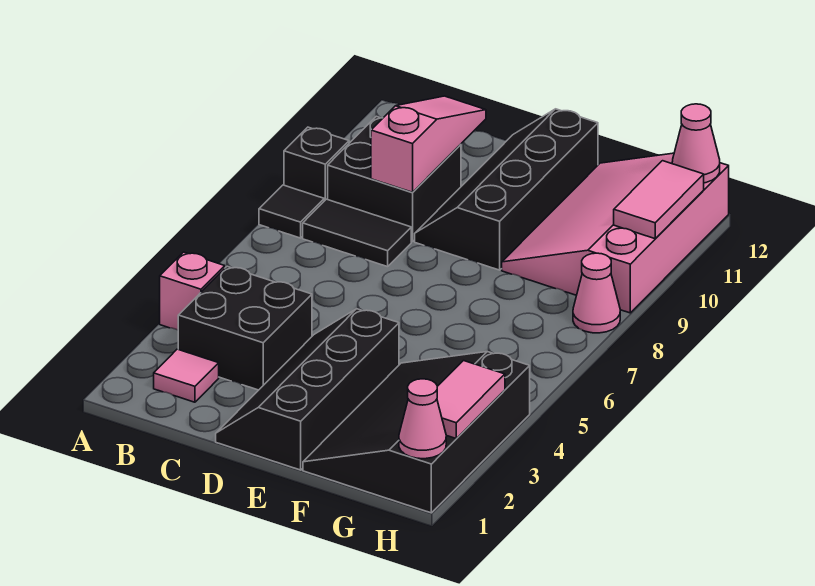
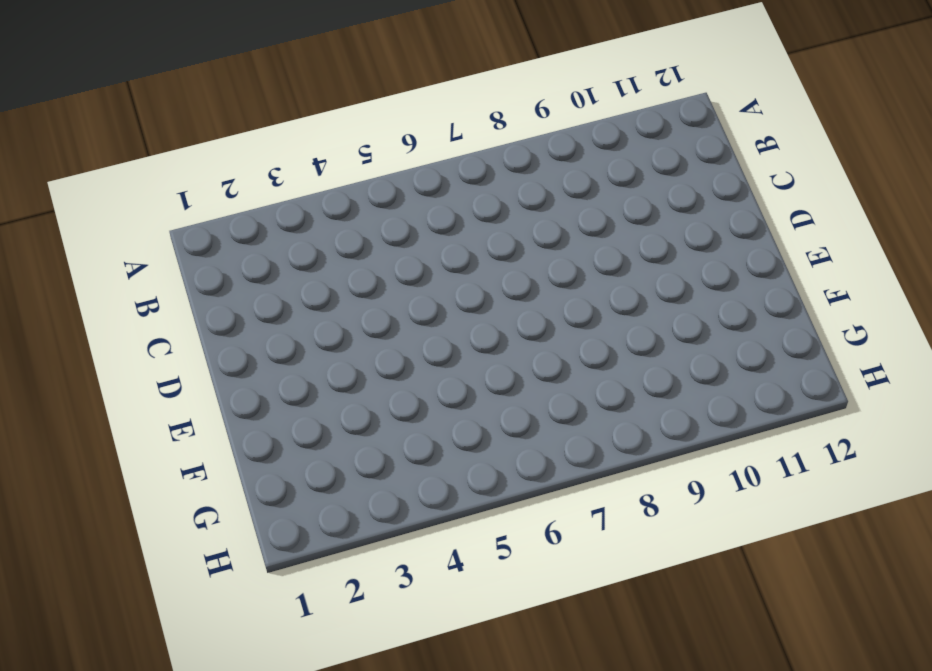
none -> pink brick A4 level 1
none -> black tile A8 level 1
none -> black brick A9 level 1

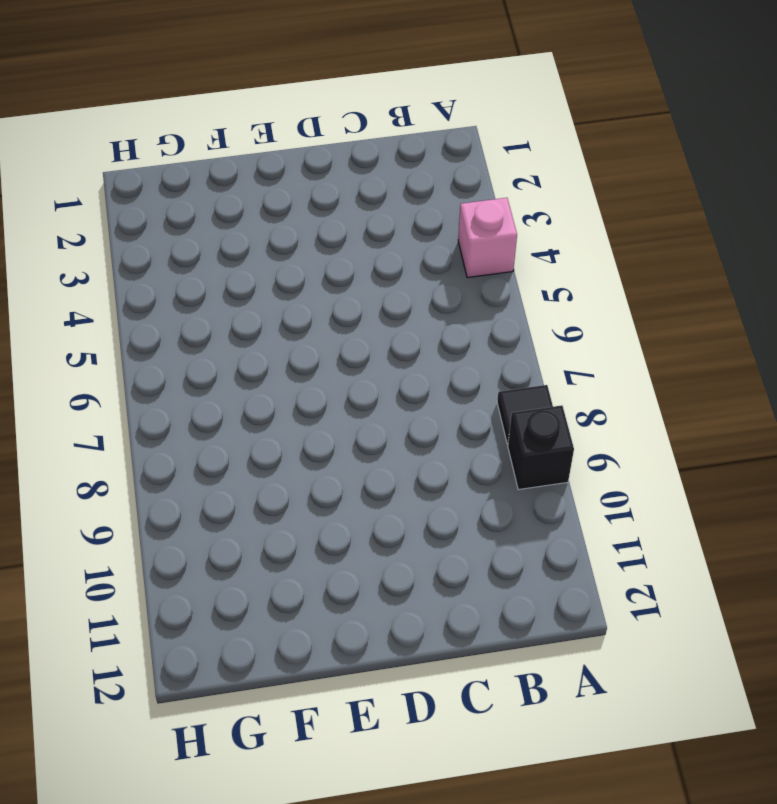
none -> pink tile B2 level 1
none -> black brick B3:C4 level 1
none -> black tile B8:C8 level 1

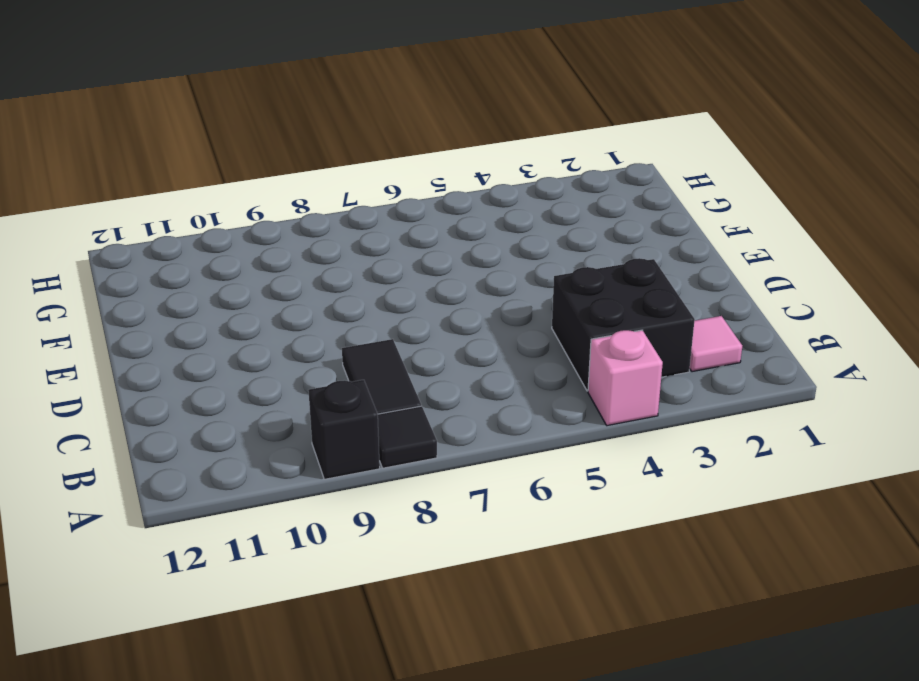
none -> black brick B9:C10 level 1
none -> black slope D1:E4 level 1 top E
none -> black slope D9:E12 level 1 top E

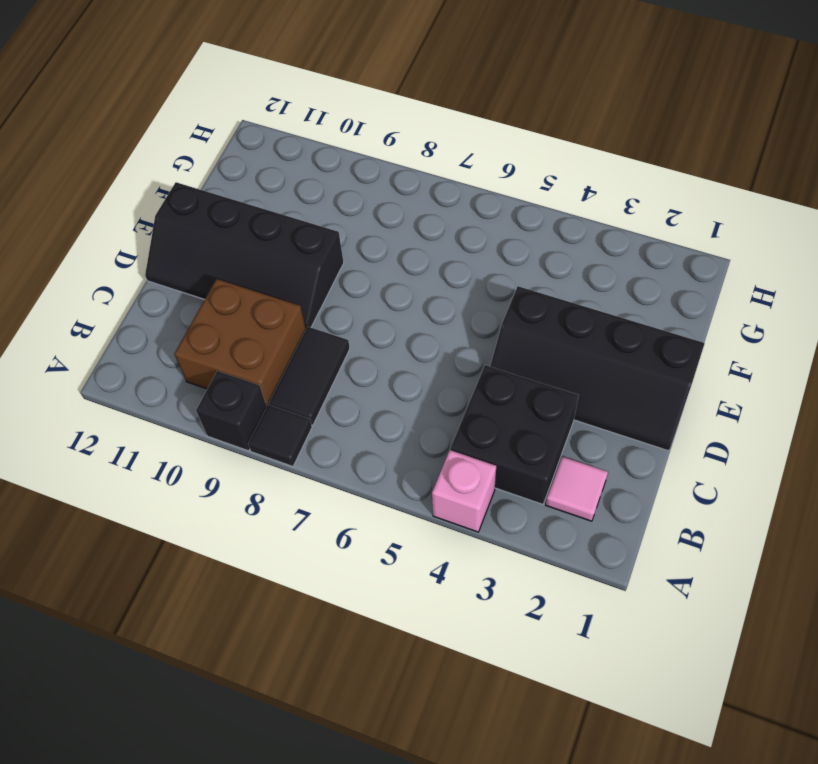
brown brick B9:C10 level 1 -> black brick B9:C10 level 1
none -> black slope F1:H4 level 1 top H
none -> pink slope F9:H12 level 1 top H
none -> pink cone H8 level 1

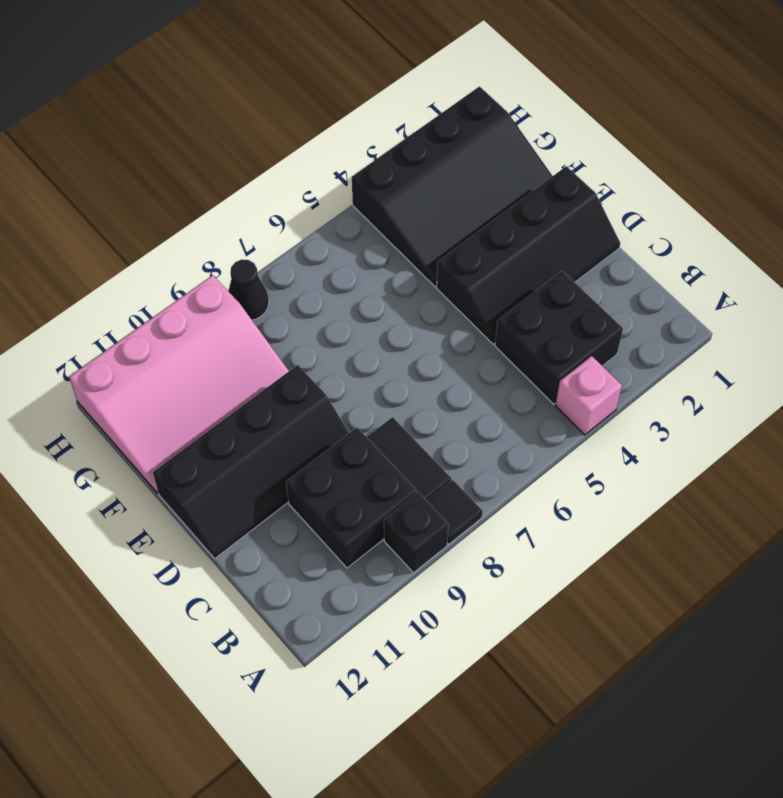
black cone H8 level 1 -> pink cone H8 level 1
none -> pink tile B2 level 1
none -> pink slope C9:C11 level 2 top 9
none -> pink cone H1 level 2

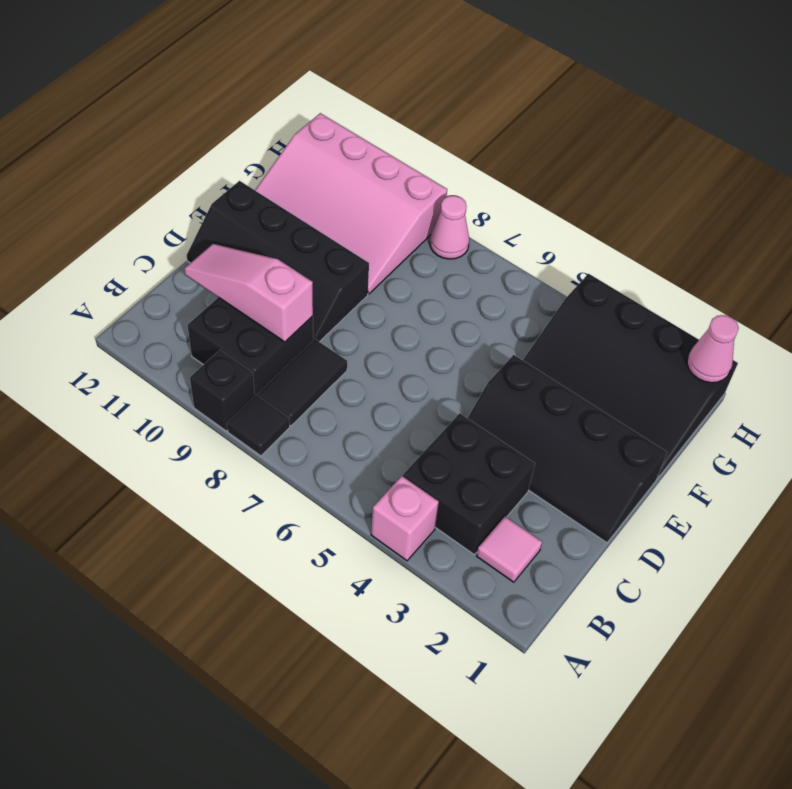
none -> pink tile H2:H3 level 2
none -> pink tile H10:H11 level 2
none -> pink cone H12 level 2

